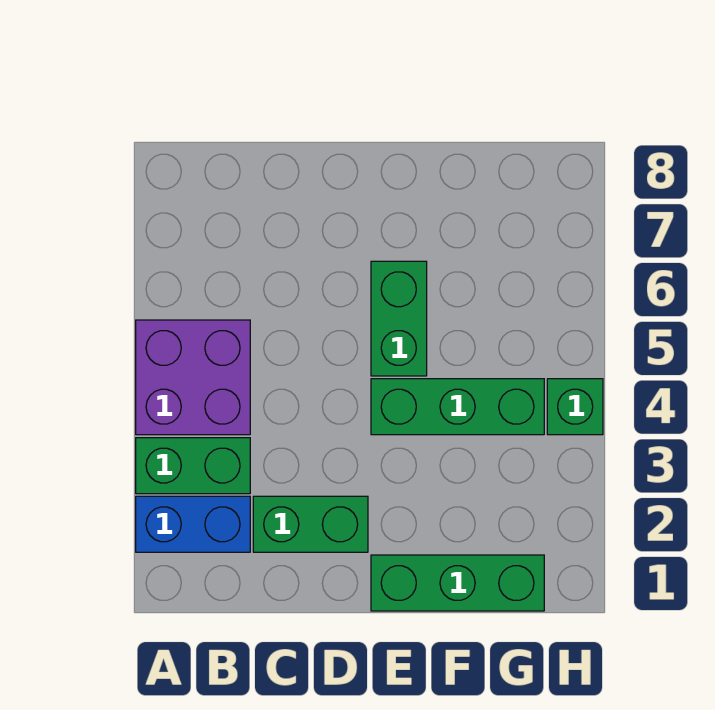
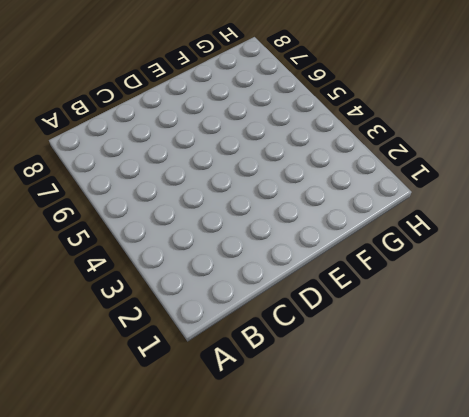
none -> blue brick A2:B2 level 1
none -> green brick A3:B3 level 1

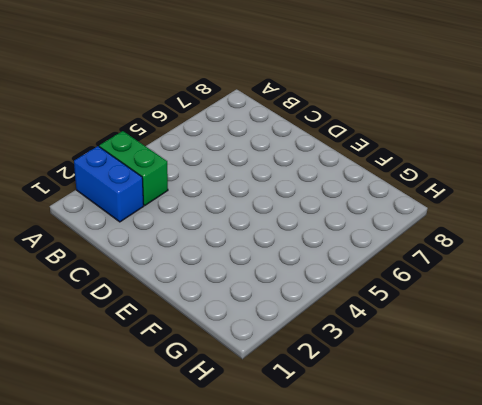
none -> purple brick A4:B5 level 1
none -> green brick C2:D2 level 1

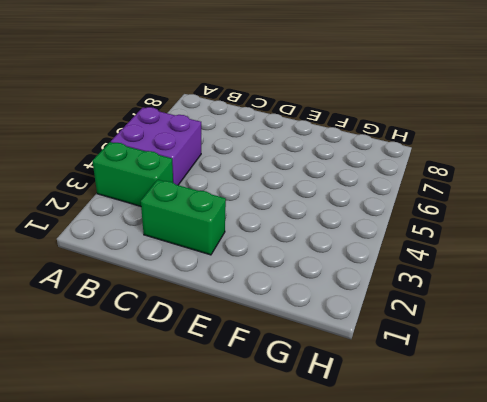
none -> blue brick A2:B2 level 1
none -> green brick E1:G1 level 1

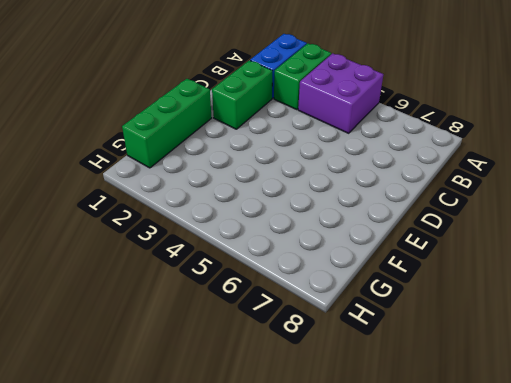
none -> green brick E4:G4 level 1
none -> green brick E5:E6 level 1

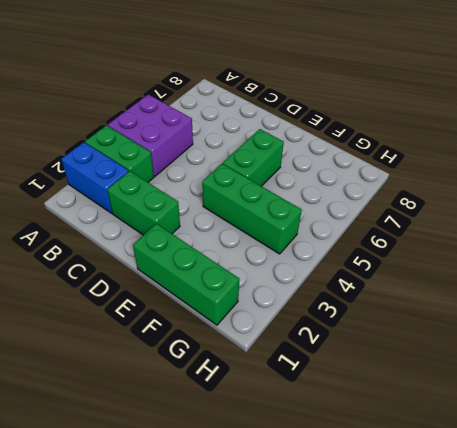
none -> green brick H4 level 1

